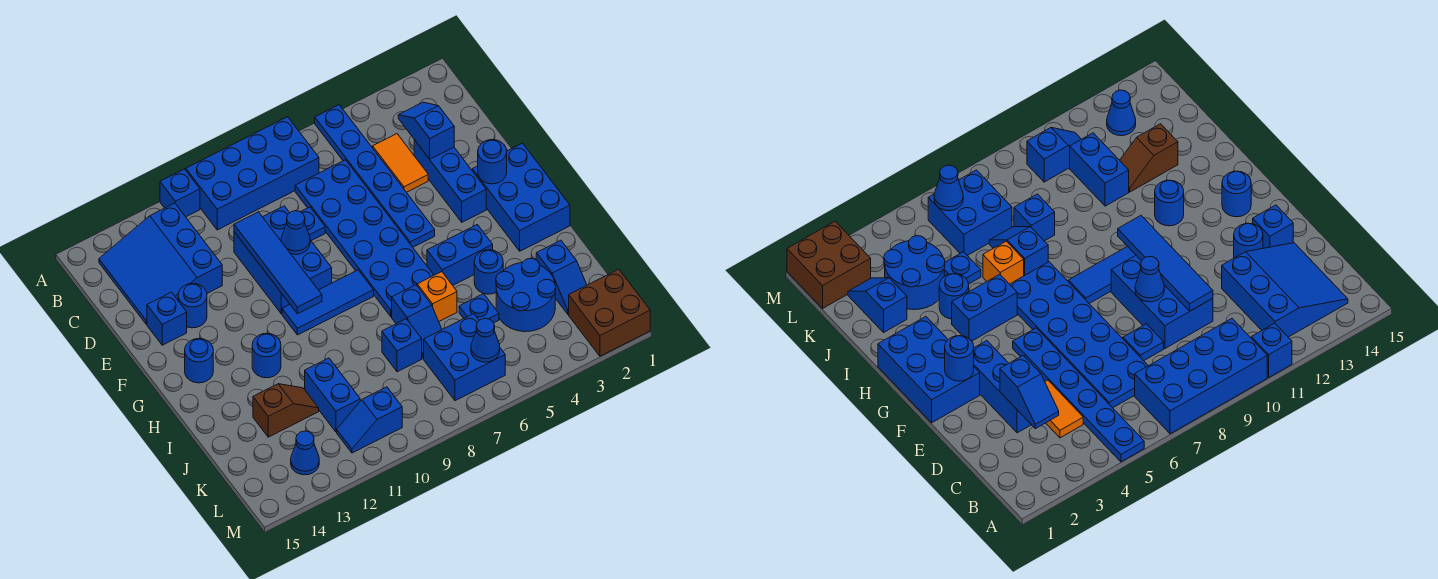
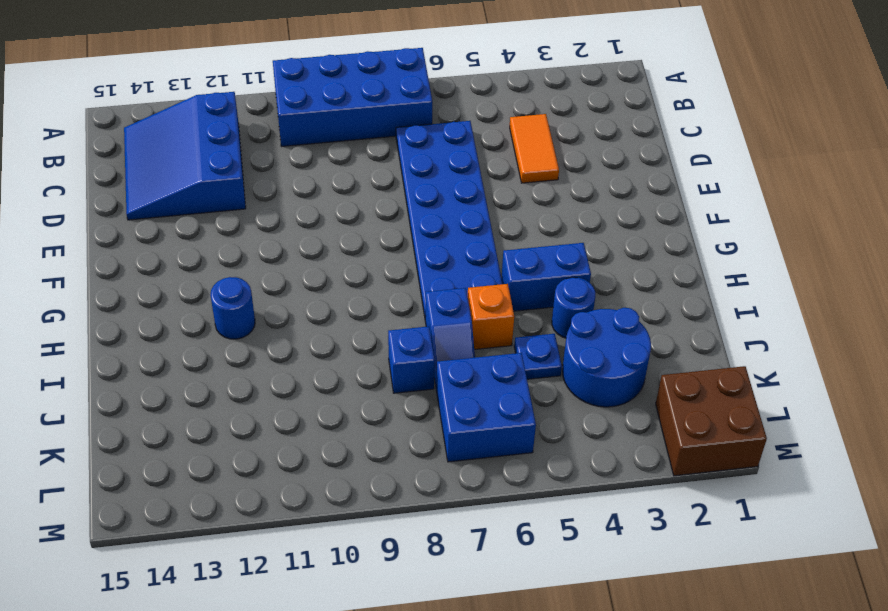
none -> blue plate A5:F5 level 1
none -> blue brick A11 level 1
none -> blue brick D3:F3 level 1
none -> blue plate D8 level 1

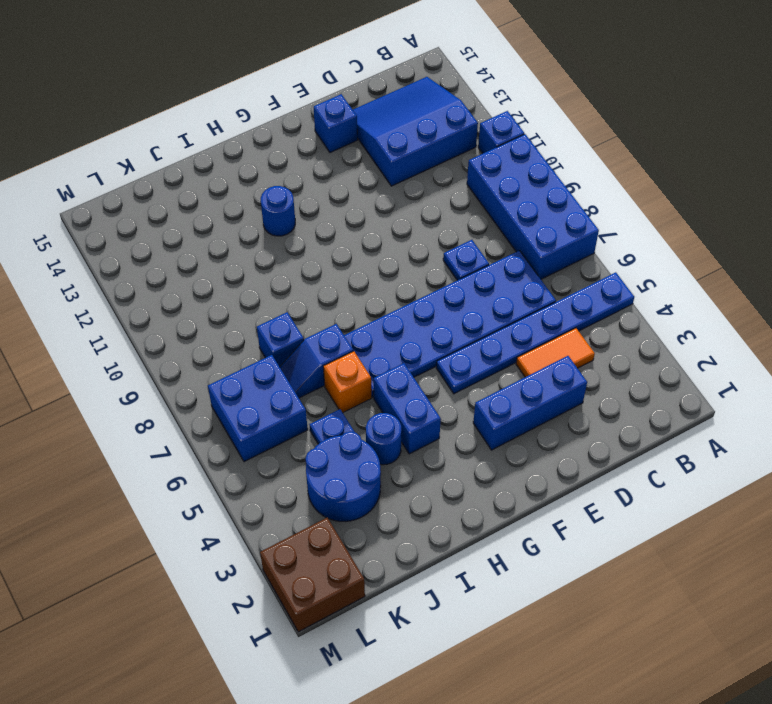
none -> blue brick D9:F10 level 1
none -> blue round brick E13 level 1
none -> blue brick F1:H2 level 1
none -> blue tile G8:G10 level 1

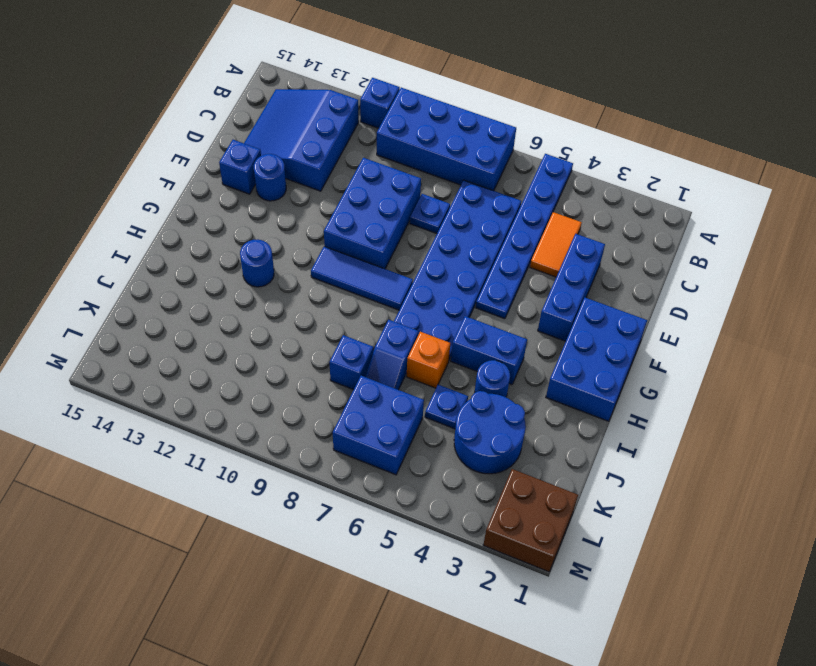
none -> blue round brick G14 level 1
none -> blue slope J2:K2 level 1 top J
none -> blue brick J11:K11 level 1
none -> brown slope J12:J13 level 1 top 13

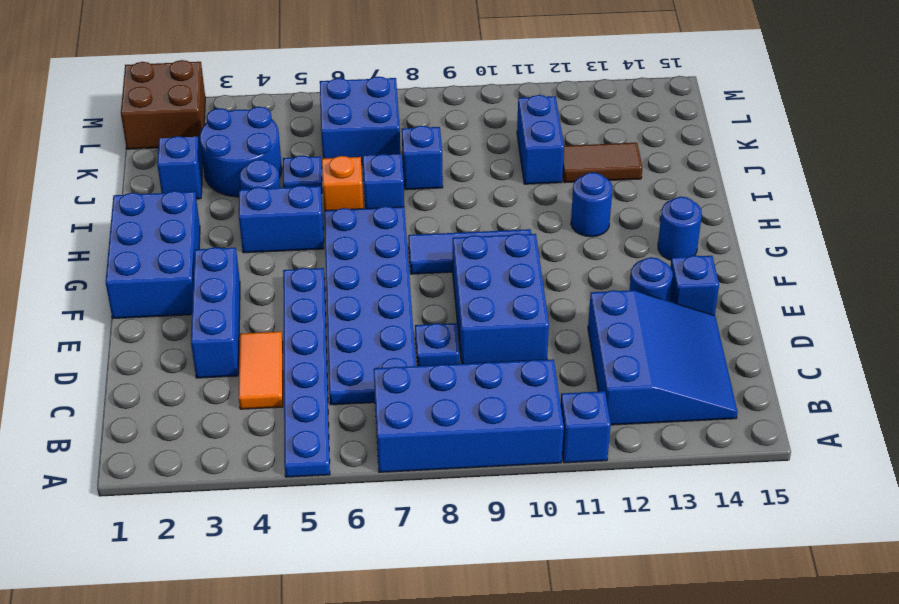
brown tile J12:J13 level 1 -> brown slope J12:J13 level 1 top 13
none -> blue slope L10:L11 level 1 top 10
none -> blue cone L13 level 1
none -> blue slope C3:D3 level 2 top D
none -> blue tile D10:G10 level 2

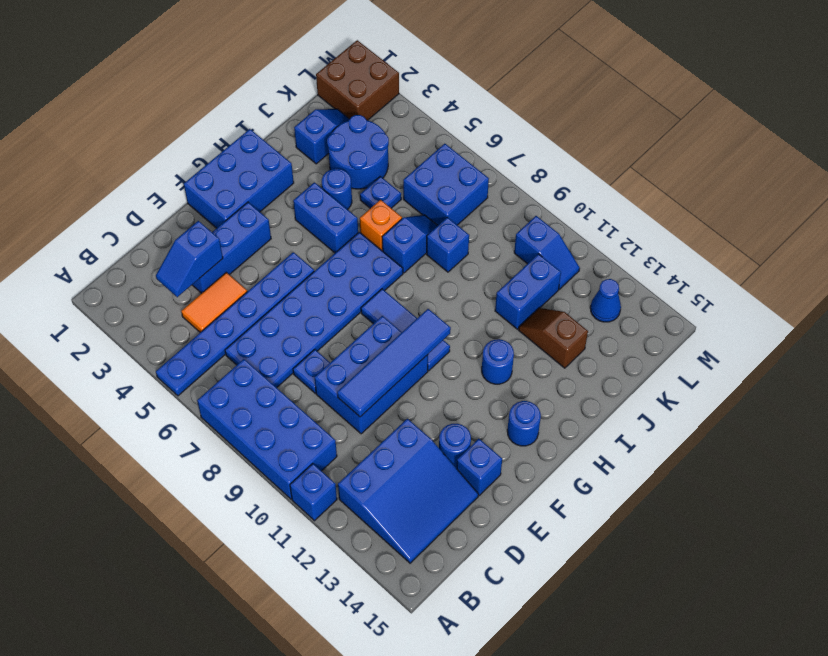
none -> blue cone E9 level 2
none -> blue round brick F2 level 2
none -> blue cone L6 level 2

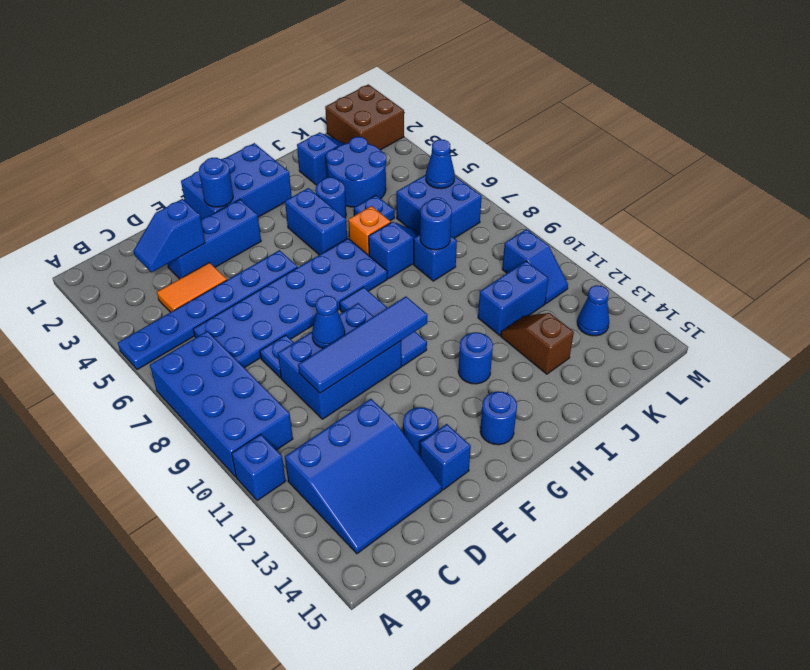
blue round brick J8 level 2 -> none

